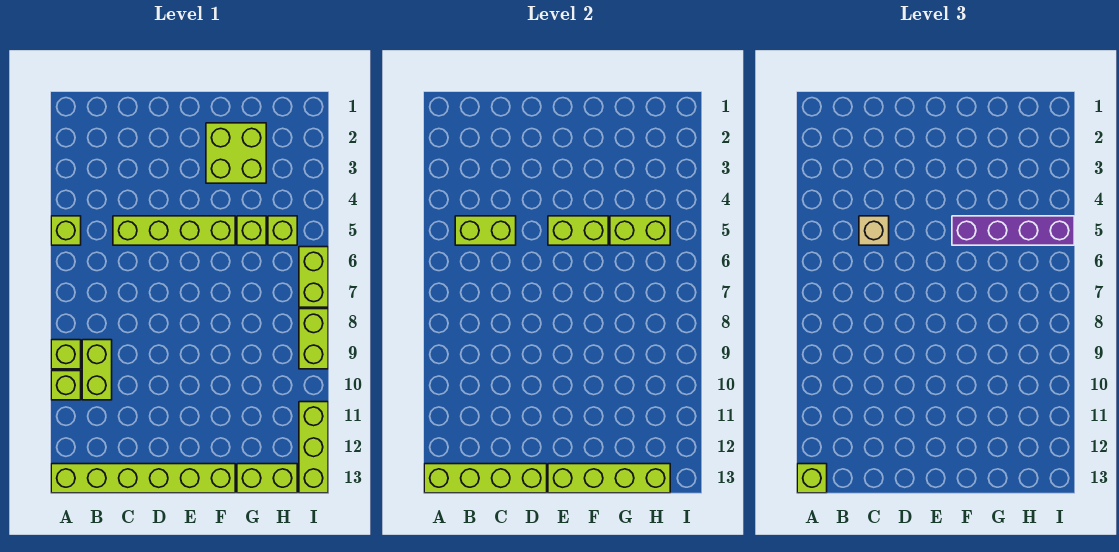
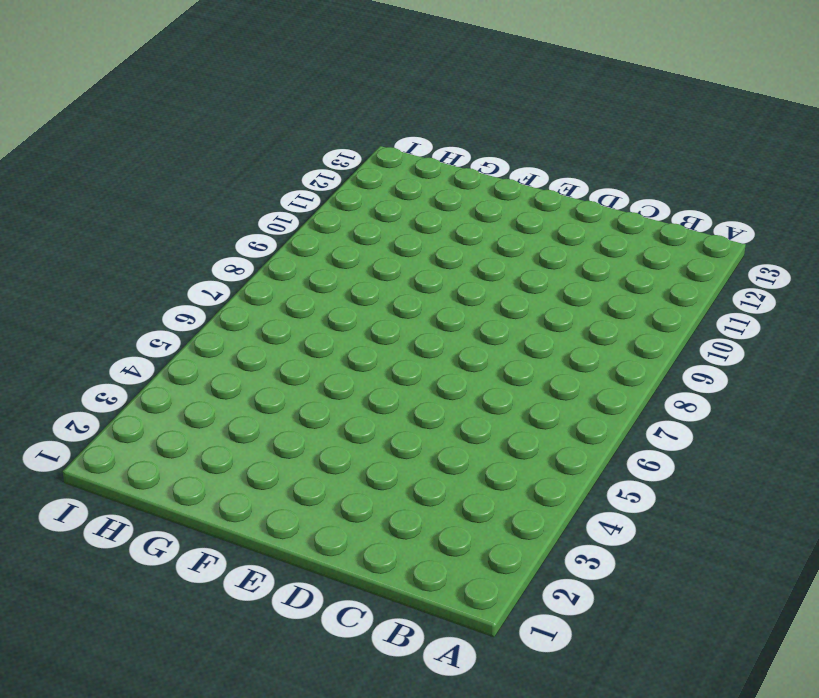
none -> lime brick A5 level 1
none -> lime brick A9 level 1
none -> lime brick A10 level 1

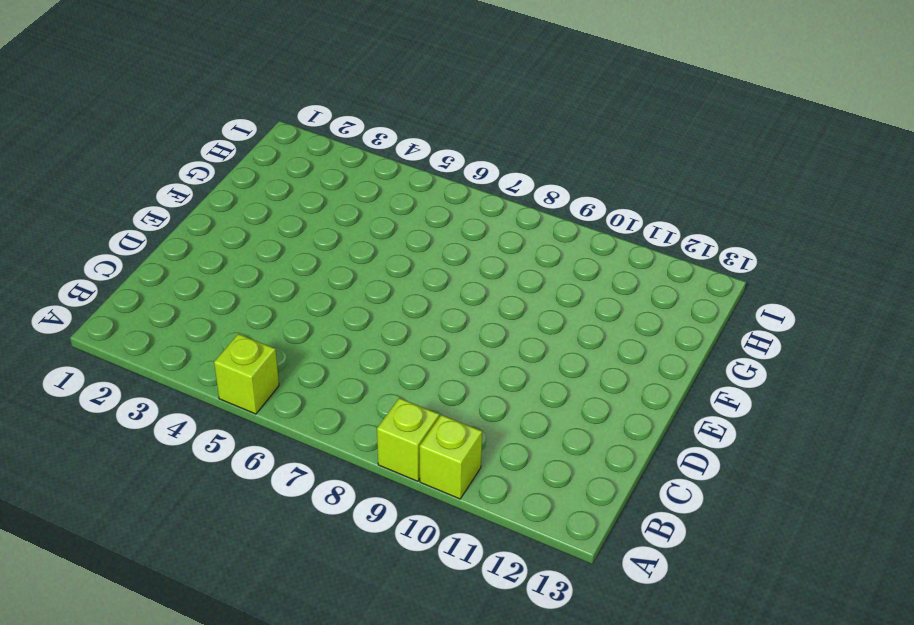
none -> lime brick A13:F13 level 1
none -> lime brick B9:B10 level 1
none -> lime brick C5:F5 level 1

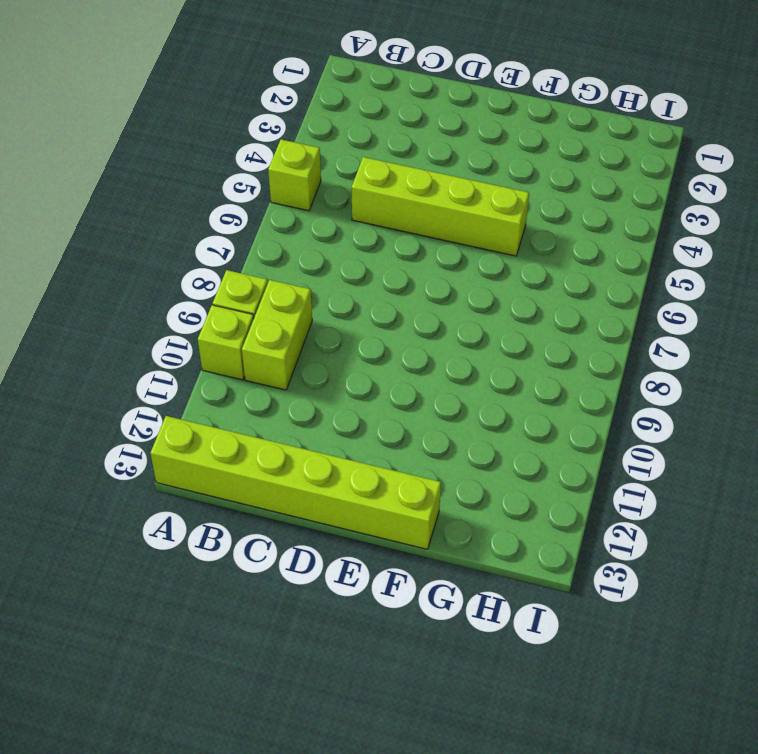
none -> lime brick F2:G3 level 1
none -> lime brick G5 level 1
none -> lime brick G13:H13 level 1

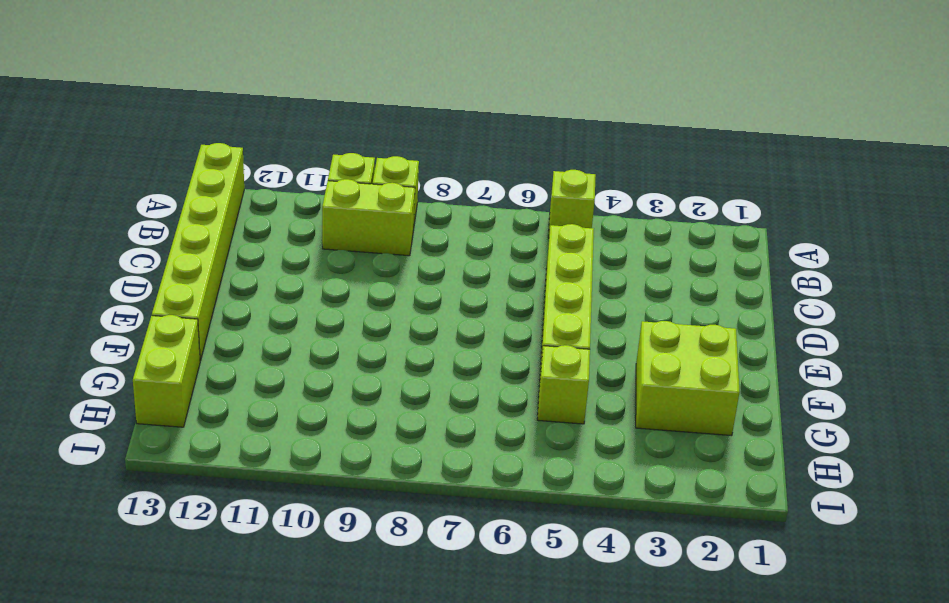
none -> lime brick H5 level 1
none -> lime brick I6:I7 level 1
none -> lime brick I8:I9 level 1

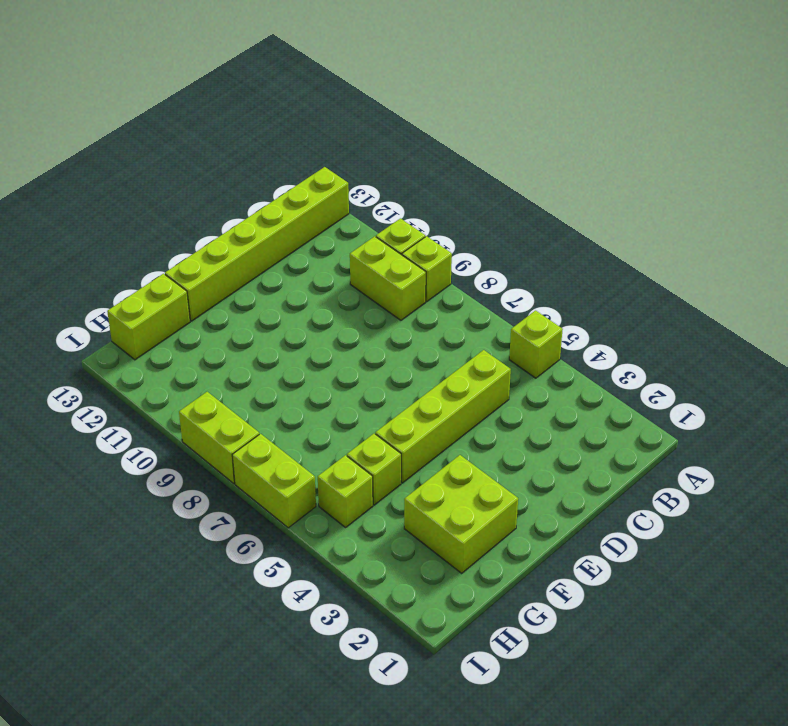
none -> lime brick I11:I13 level 1
none -> lime brick A13:D13 level 2
none -> lime brick B5:C5 level 2

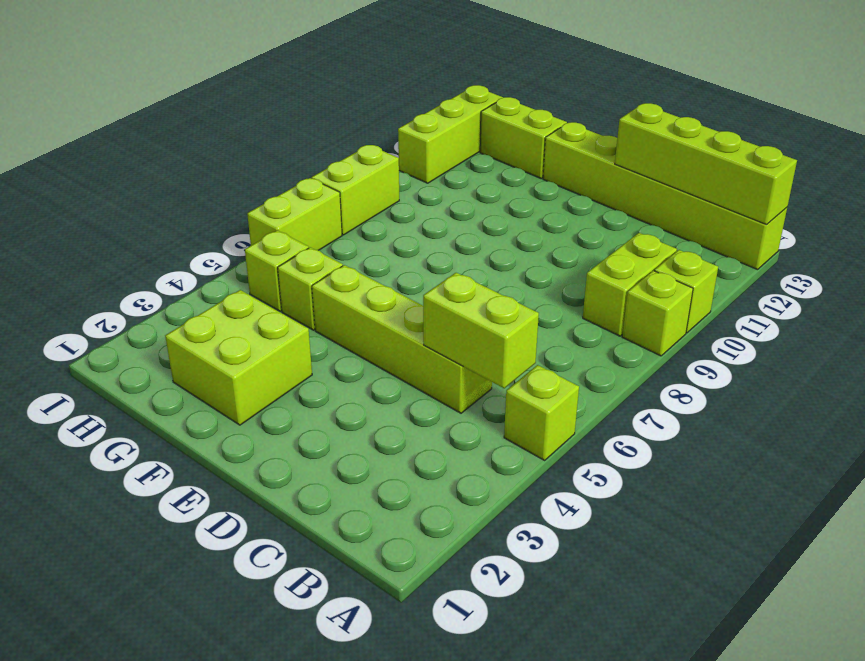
none -> lime brick E5:F5 level 2
none -> lime brick E13:H13 level 2
none -> lime brick G5:H5 level 2

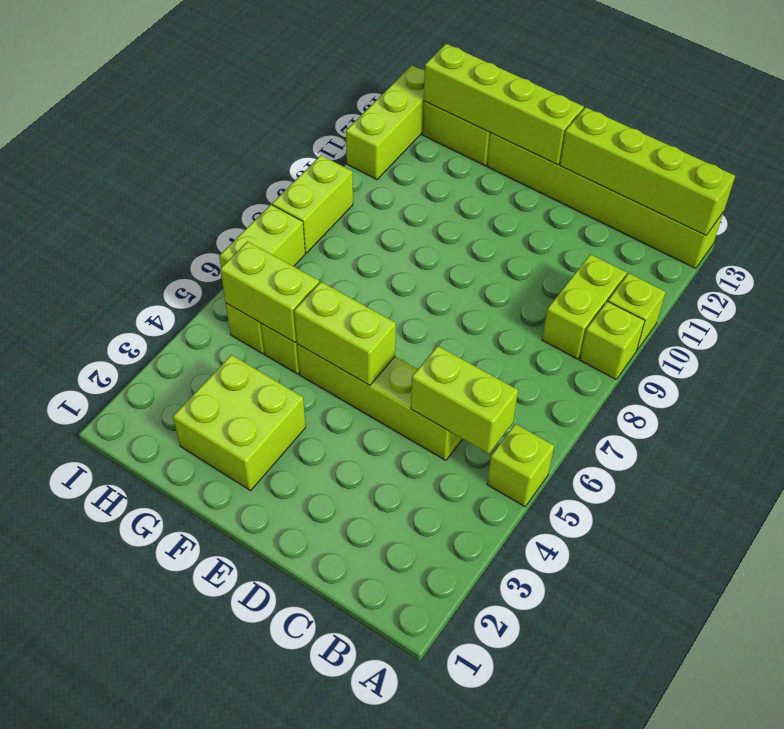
none -> lime brick A13 level 3
none -> tan brick C5 level 3
none -> purple brick F5:I5 level 3

